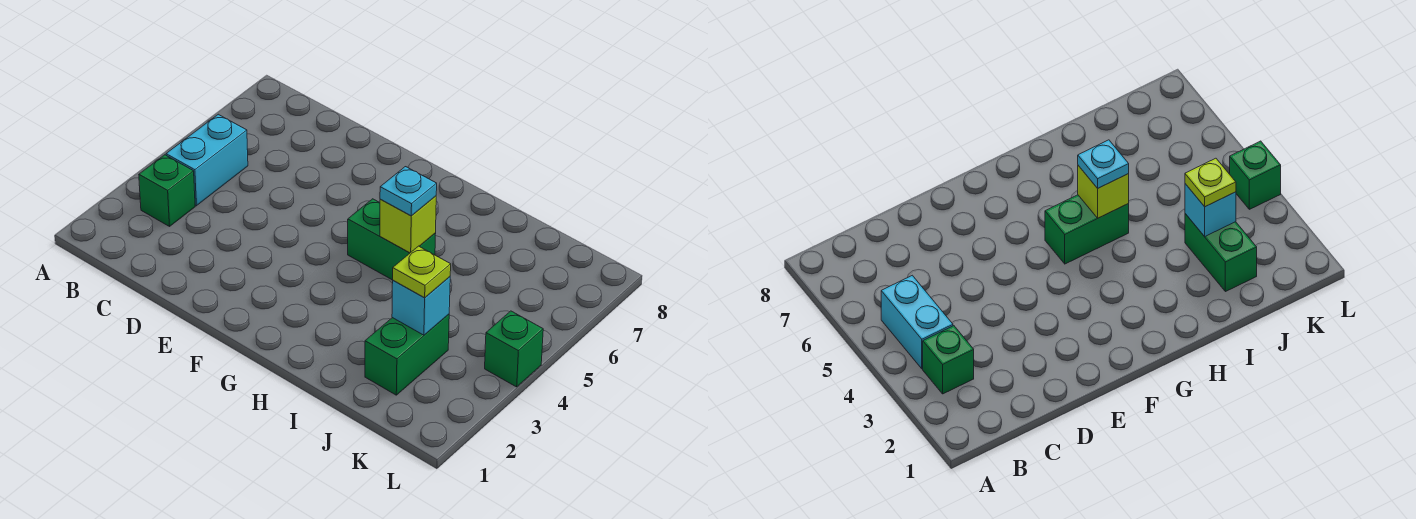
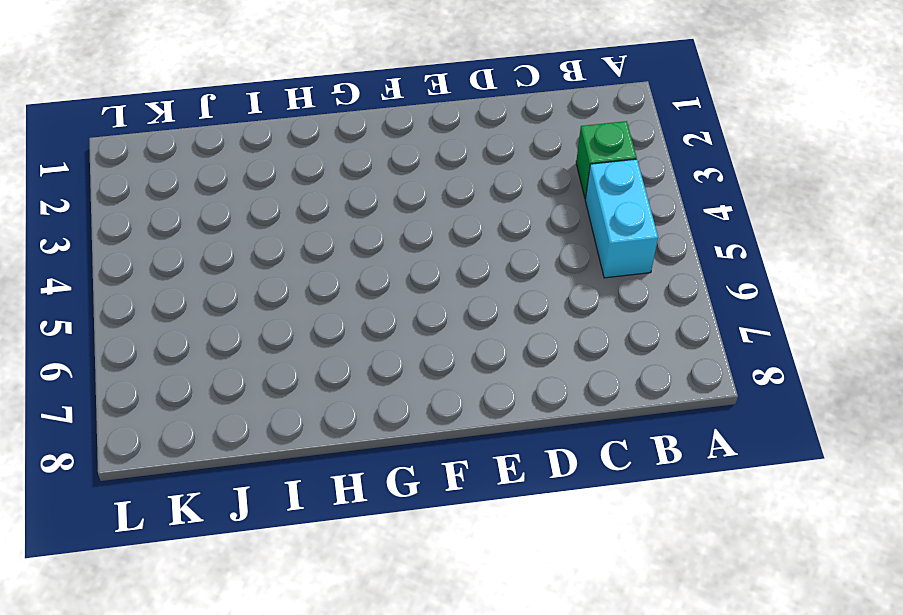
none -> green brick G5:H5 level 1
none -> green brick J2:J3 level 1

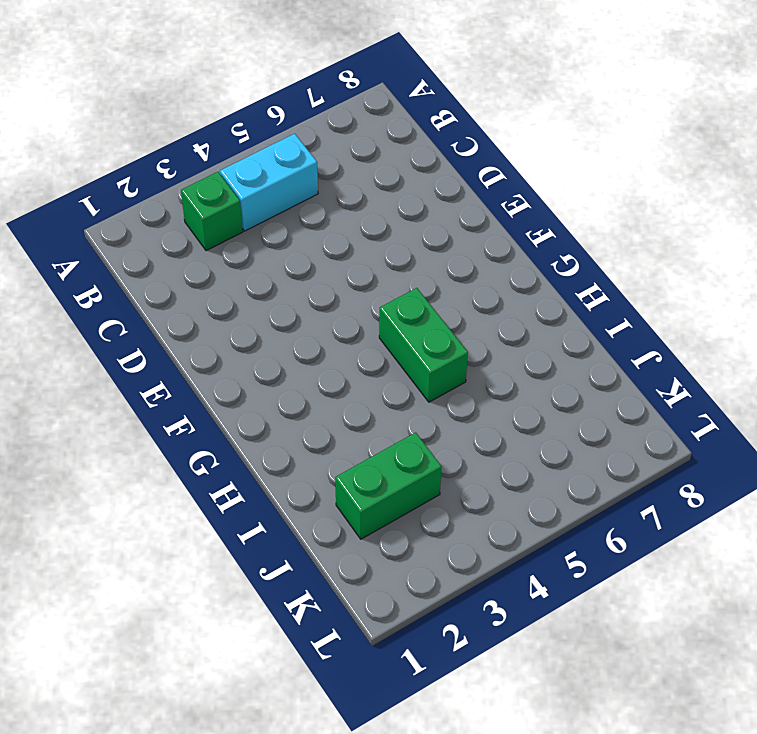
none -> green brick L4 level 1
none -> lime brick H5 level 2

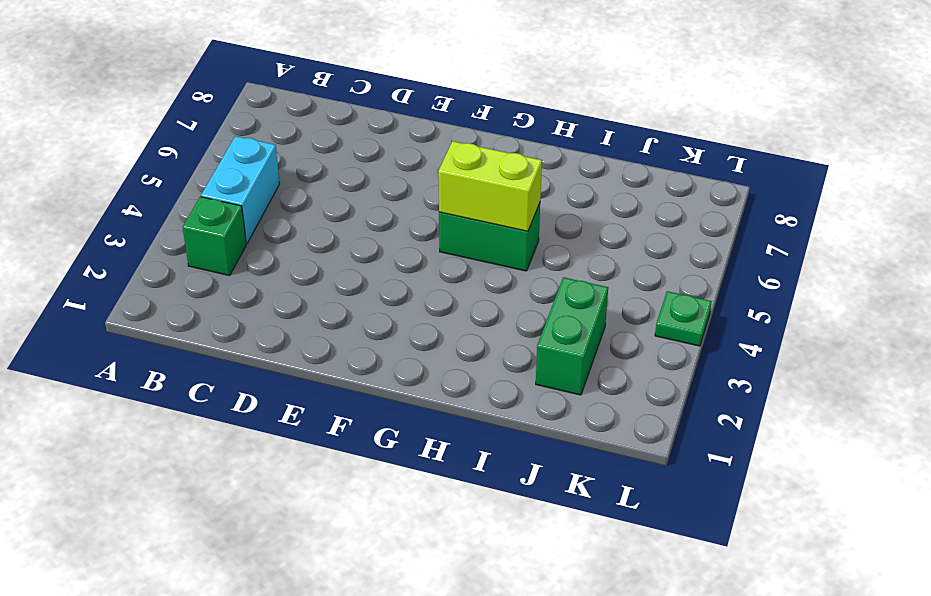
lime brick G5:H5 level 2 -> lime brick H5 level 2
green plate L4 level 1 -> green brick L4 level 1
none -> cyan brick J3 level 2
none -> cyan plate H5 level 3

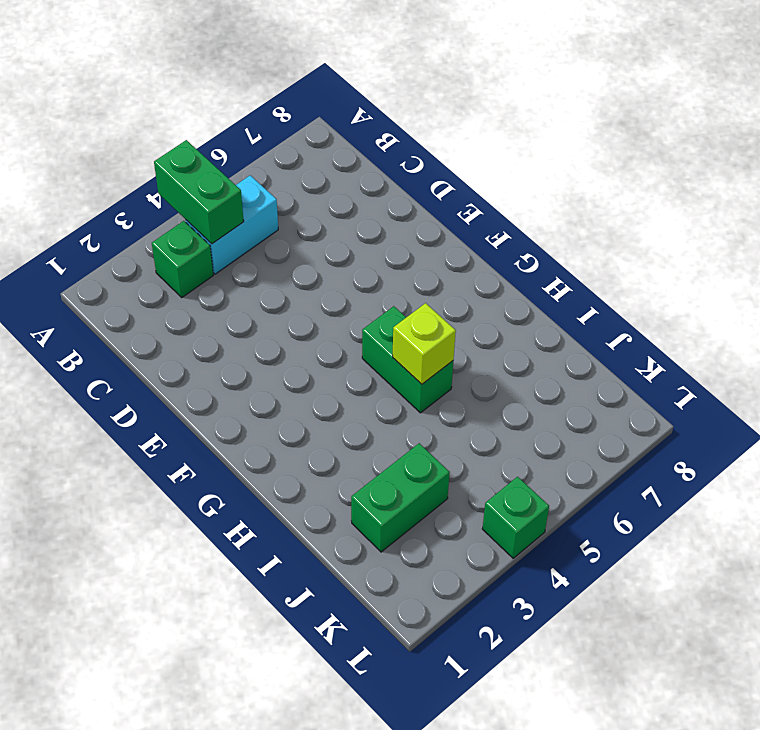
green brick A4:B4 level 2 -> none
none -> cyan brick J3 level 2
none -> cyan plate H5 level 3

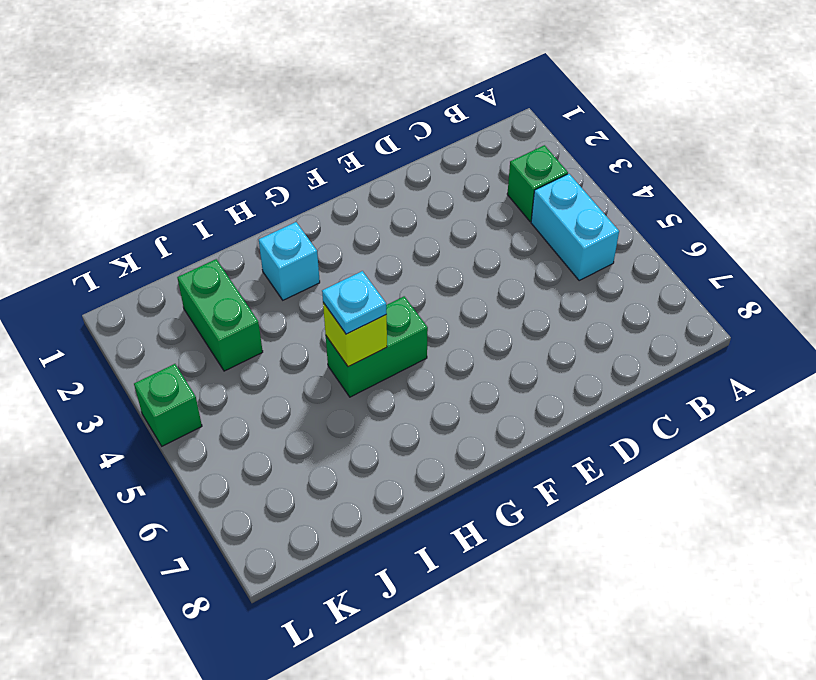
cyan brick H2 level 1 -> cyan brick J3 level 2
none -> lime plate J3 level 3

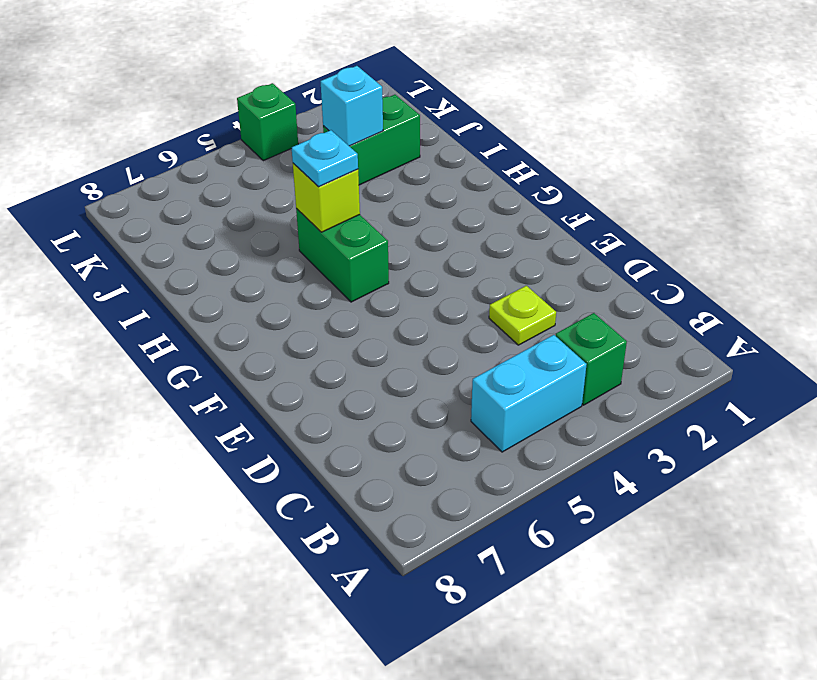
lime plate D3 level 1 -> lime plate J3 level 3

